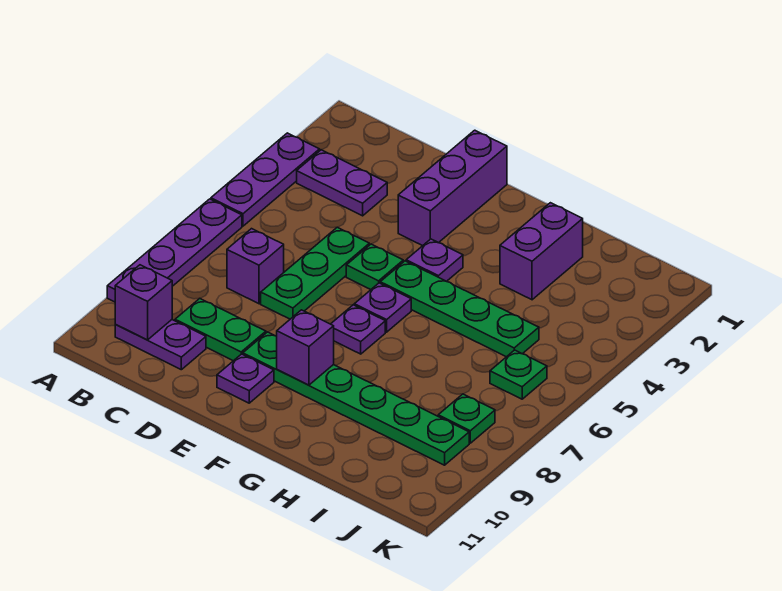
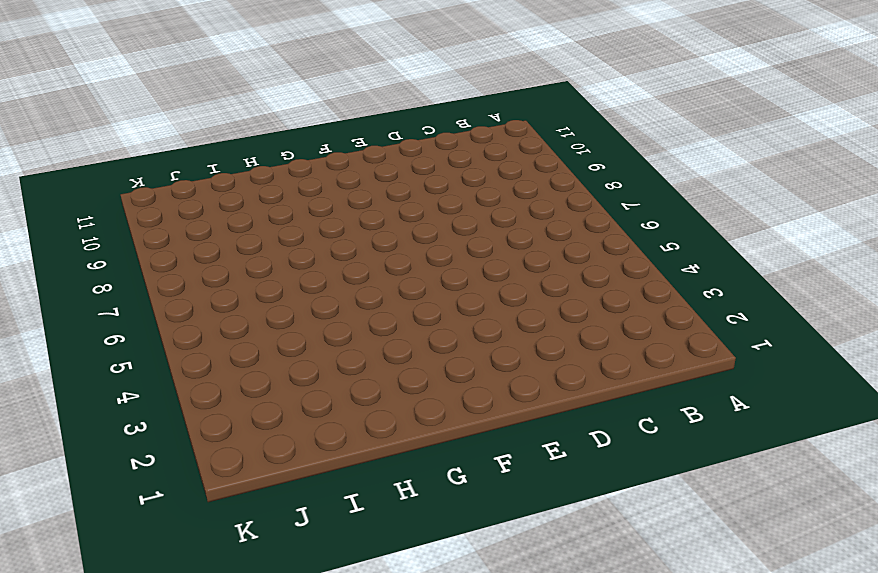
none -> purple plate A3:A5 level 1
none -> purple plate A6:A9 level 1
none -> purple plate B3:C3 level 1

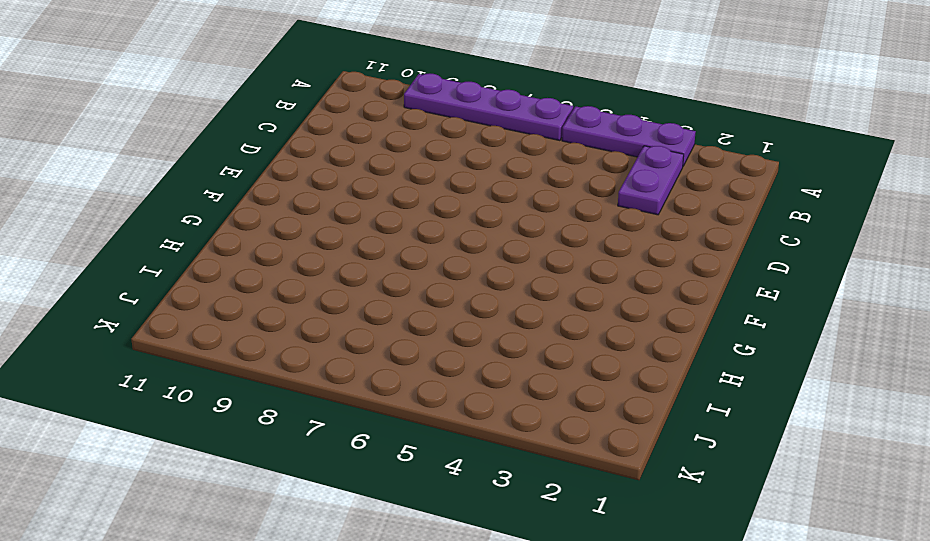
none -> purple plate B10:C10 level 1
none -> purple brick C7 level 1
none -> green plate C9:D9 level 1

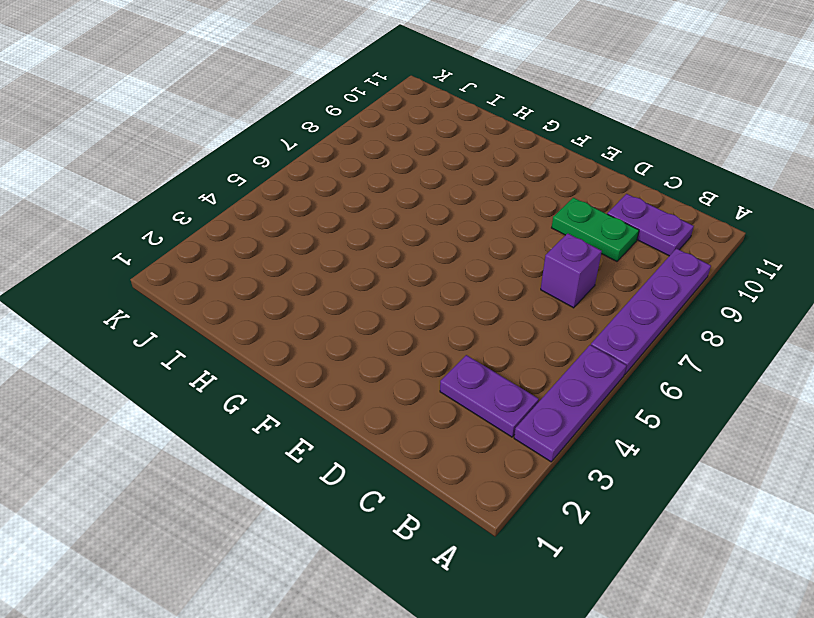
none -> green plate D5:D7 level 1
none -> purple brick E1:E3 level 1
none -> green plate E5 level 1

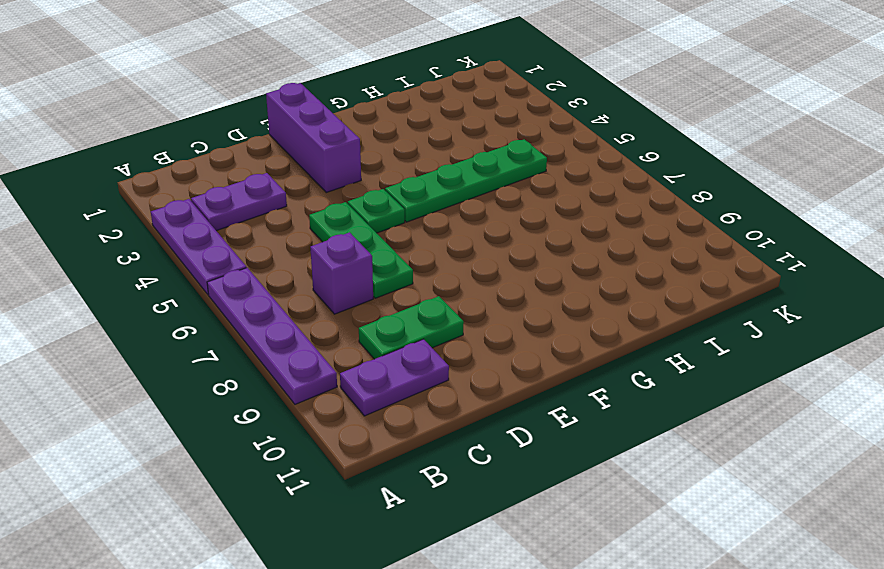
none -> green plate E9:J9 level 1
none -> purple plate E10 level 1
none -> purple plate F4 level 1

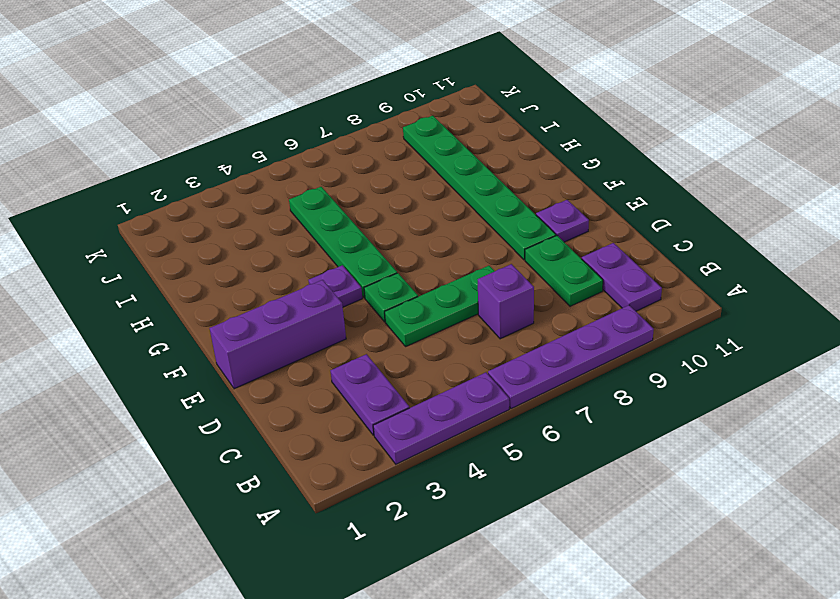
none -> purple plate F6 level 1
none -> purple plate F7 level 1
none -> purple brick H2:H3 level 1

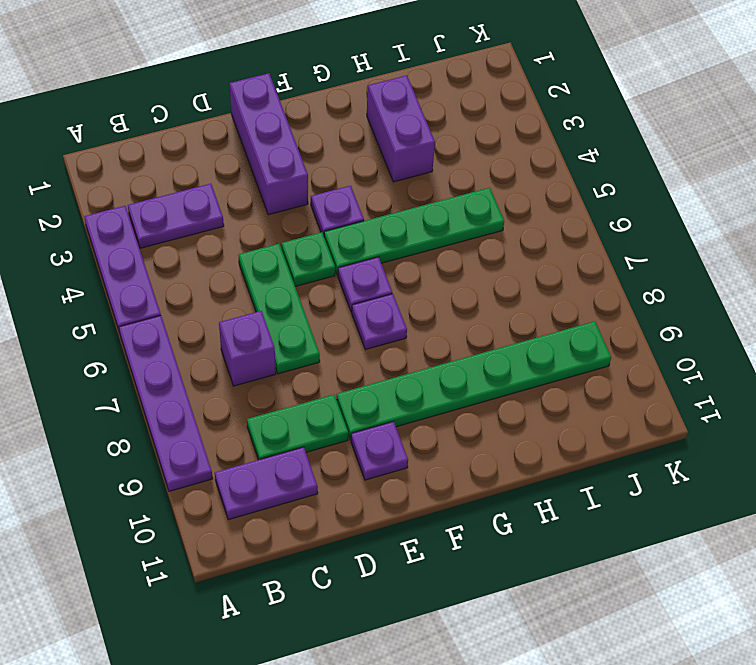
none -> green plate J6 level 1
none -> green plate J8 level 1
none -> purple brick B10 level 2

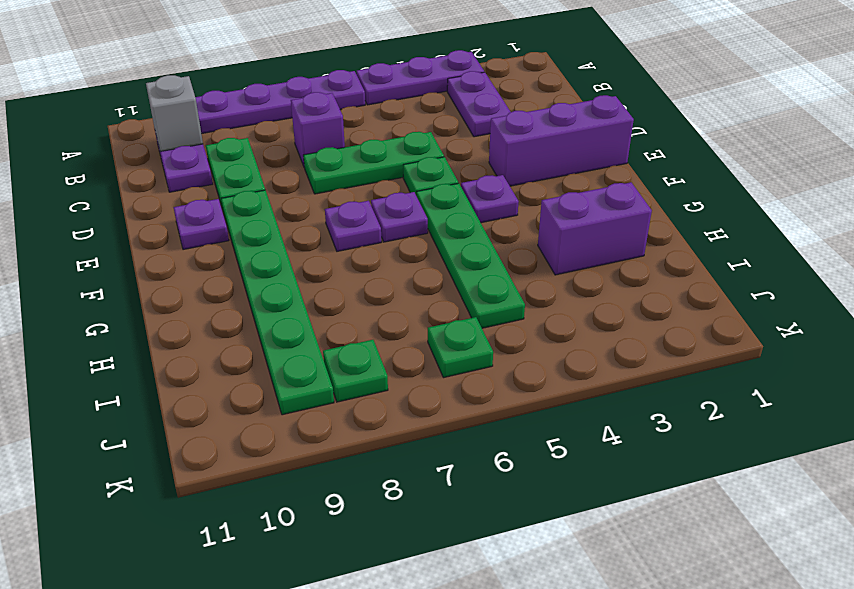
grey brick B10 level 2 -> purple brick B10 level 2
none -> purple brick F9 level 2

